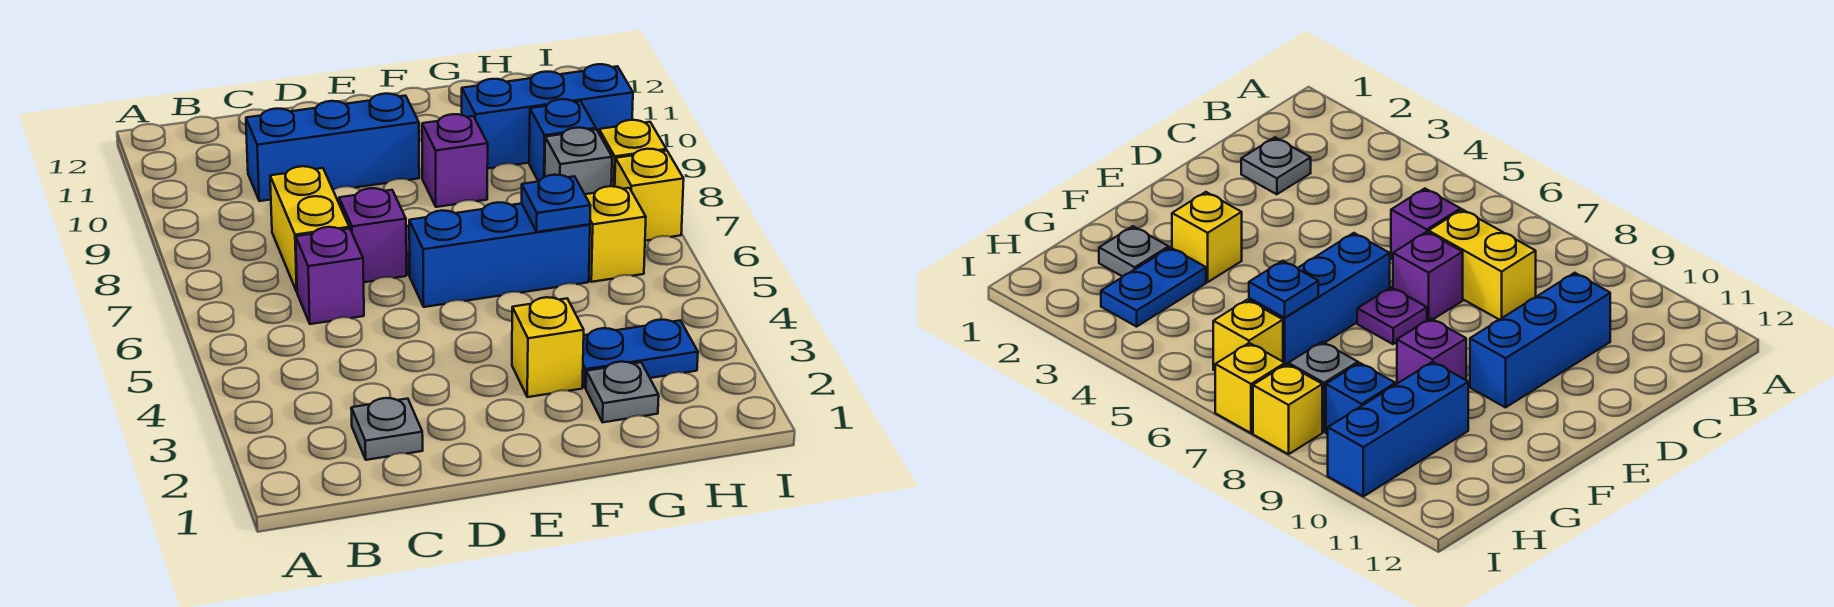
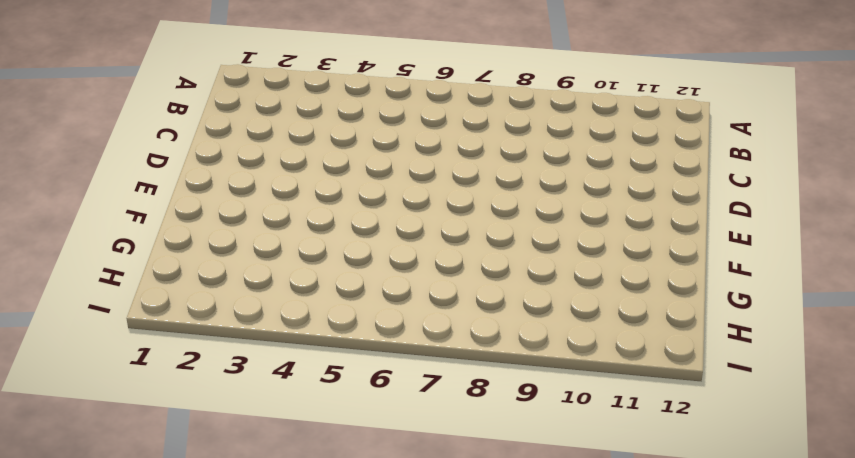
none -> grey plate C2 level 1
none -> purple brick C6 level 1
none -> yellow brick C7:C8 level 1

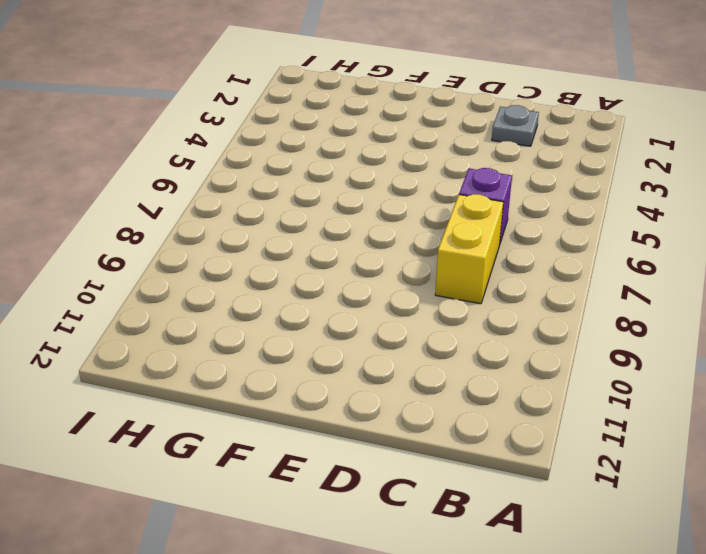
none -> blue brick C10:E10 level 1
none -> purple brick D7 level 1
none -> blue brick E6:G6 level 1

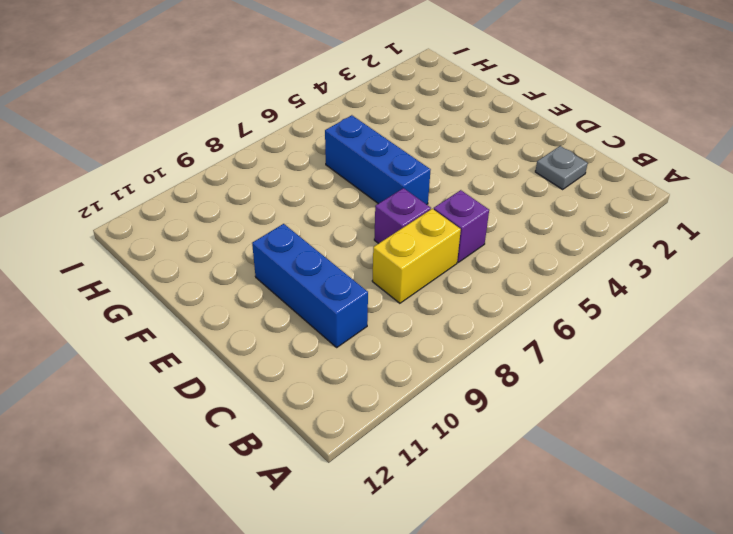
none -> purple plate E7 level 1
none -> yellow brick F3 level 1
none -> purple brick F9 level 1

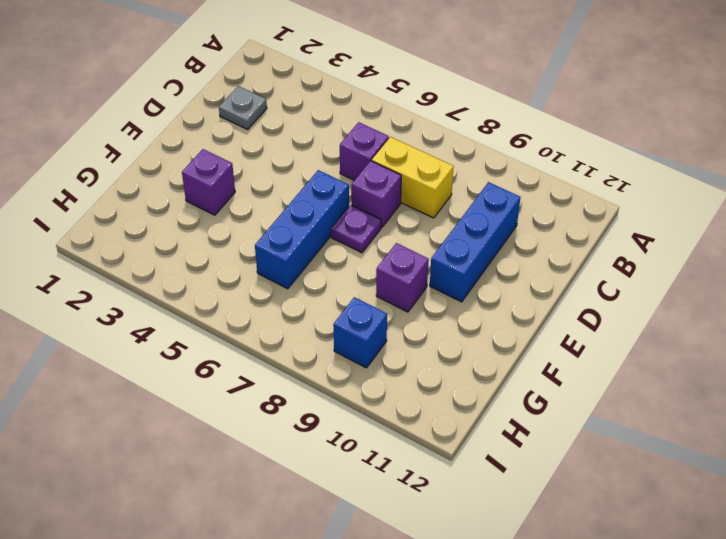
purple brick F3 level 1 -> yellow brick F3 level 1
none -> grey plate G2 level 1
none -> blue plate G3:H3 level 1
none -> blue brick G10:I10 level 1

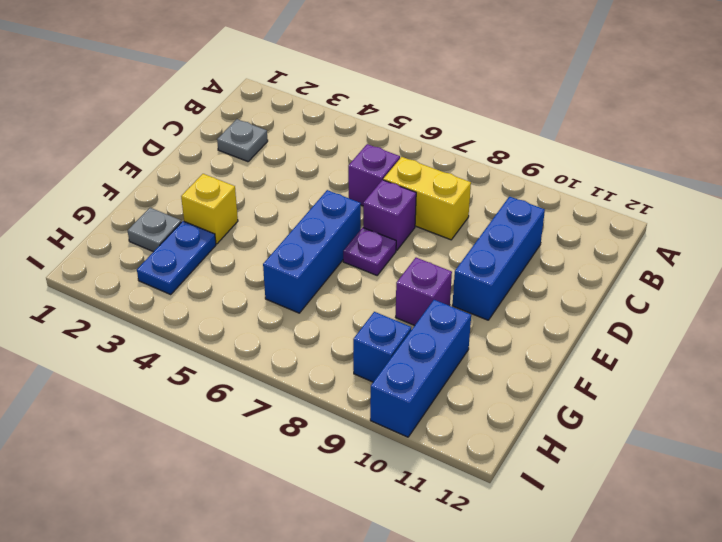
none -> yellow brick H6 level 1
none -> grey brick H8 level 1
none -> yellow brick I7 level 1

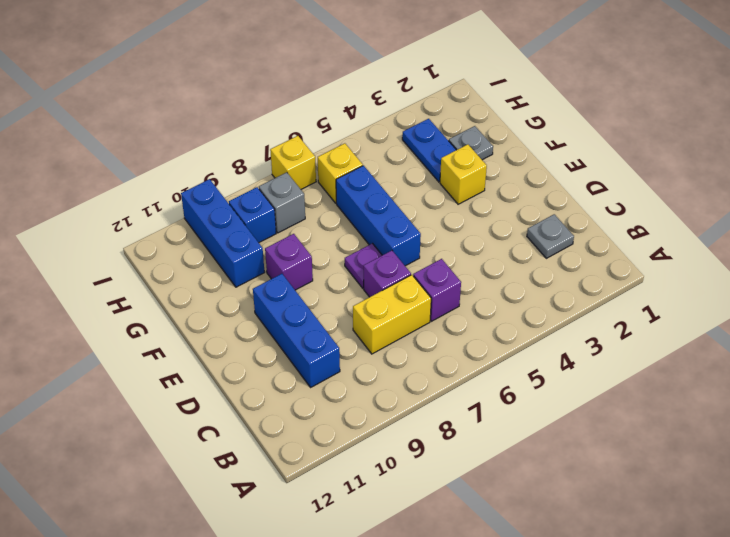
none -> yellow brick I8 level 1
none -> blue plate G6 level 2

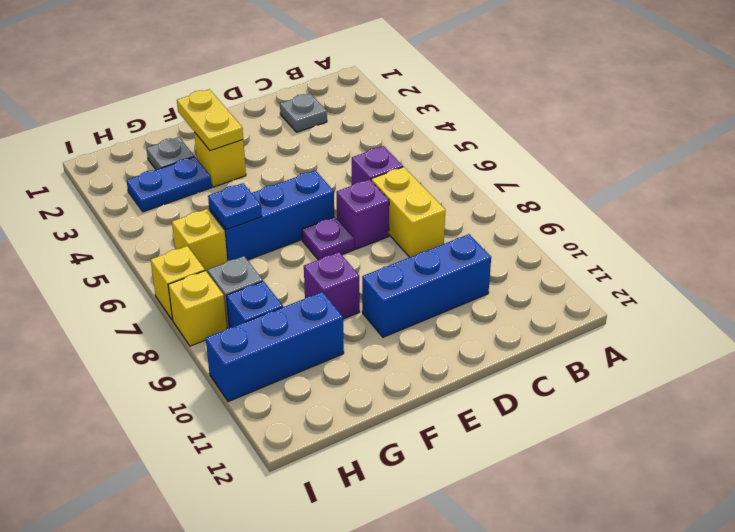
yellow plate F2:F3 level 2 -> none

